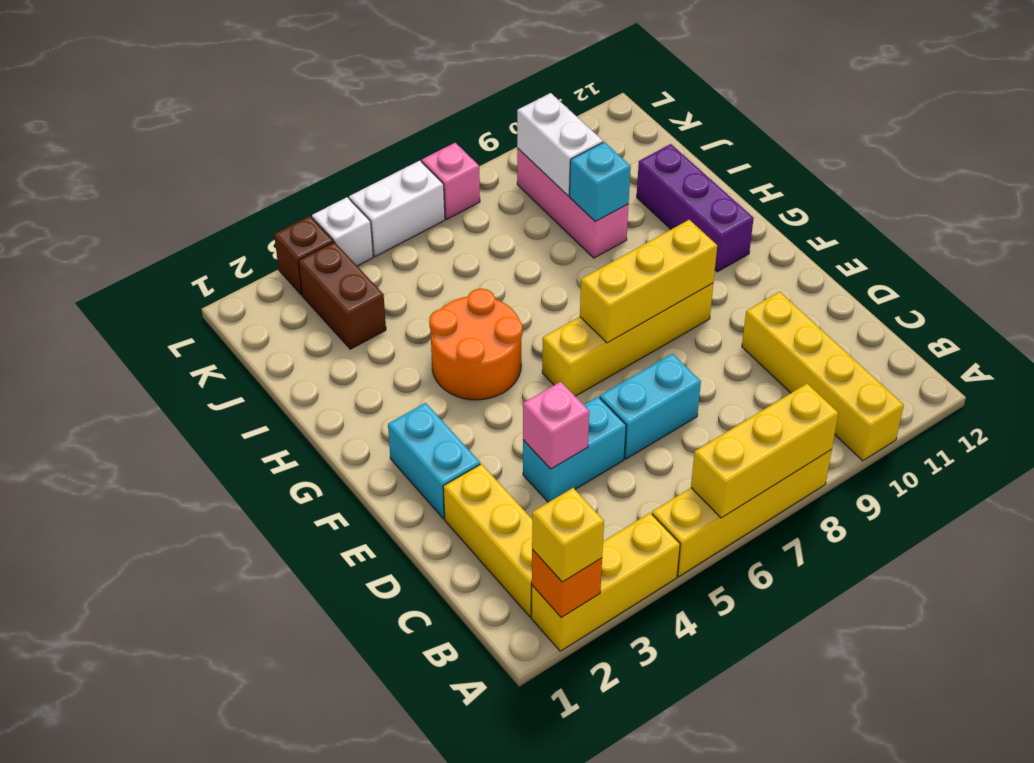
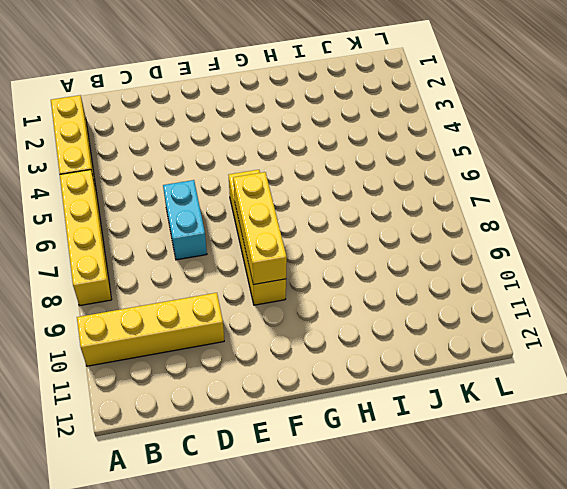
none -> yellow brick B2:D2 level 1
none -> cyan brick D4:D5 level 1
none -> cyan brick E2:F2 level 1

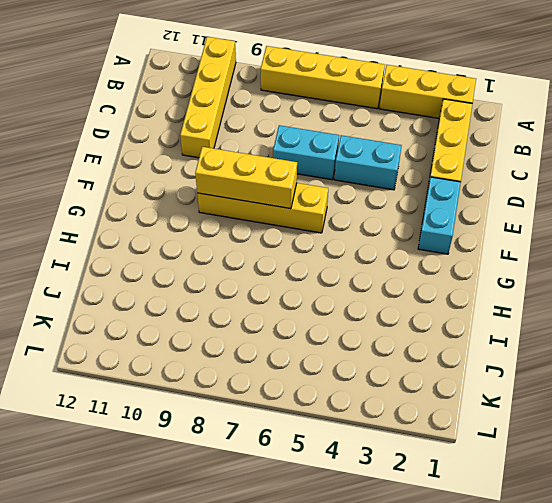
none -> orange round brick G4:H5 level 1
none -> purple brick G11:I11 level 1
none -> pink brick I9:K9 level 1

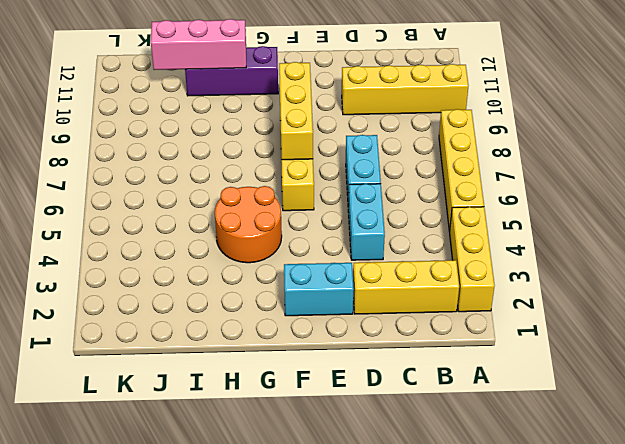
pink brick H11:J11 level 2 -> pink brick I9:K9 level 1
none -> brown brick J3:K3 level 1
none -> brown brick L3 level 1
none -> white brick L4 level 1

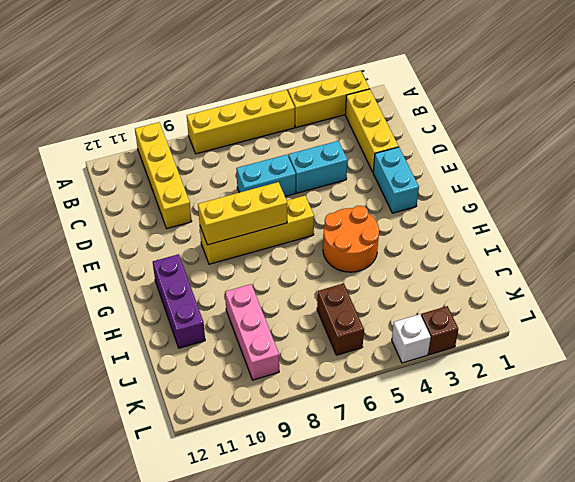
brown brick J6:K6 level 1 -> brown brick J3:K3 level 1
none -> white brick L5:L6 level 1
none -> pink brick L7 level 1
none -> orange brick A2 level 2

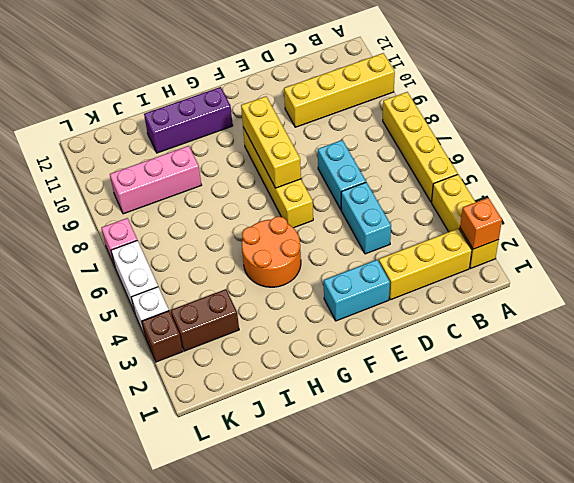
none -> yellow brick A6:A8 level 2
none -> pink brick D4 level 2
none -> cyan brick I9 level 2

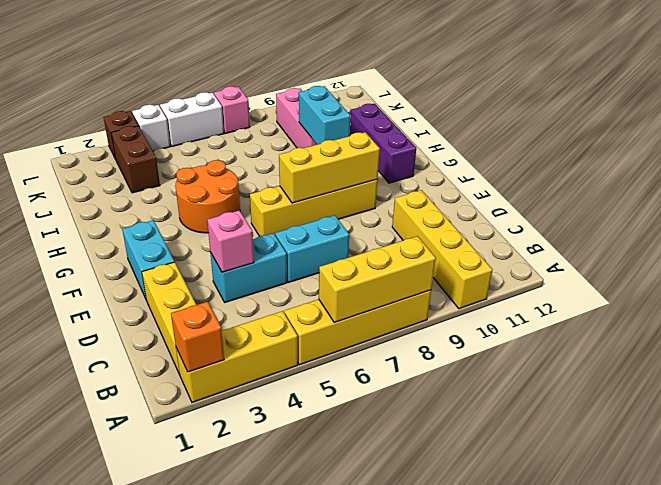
cyan brick H9:I9 level 2 -> cyan brick I9 level 2
none -> white brick J9:K9 level 2
none -> yellow brick A2 level 3

